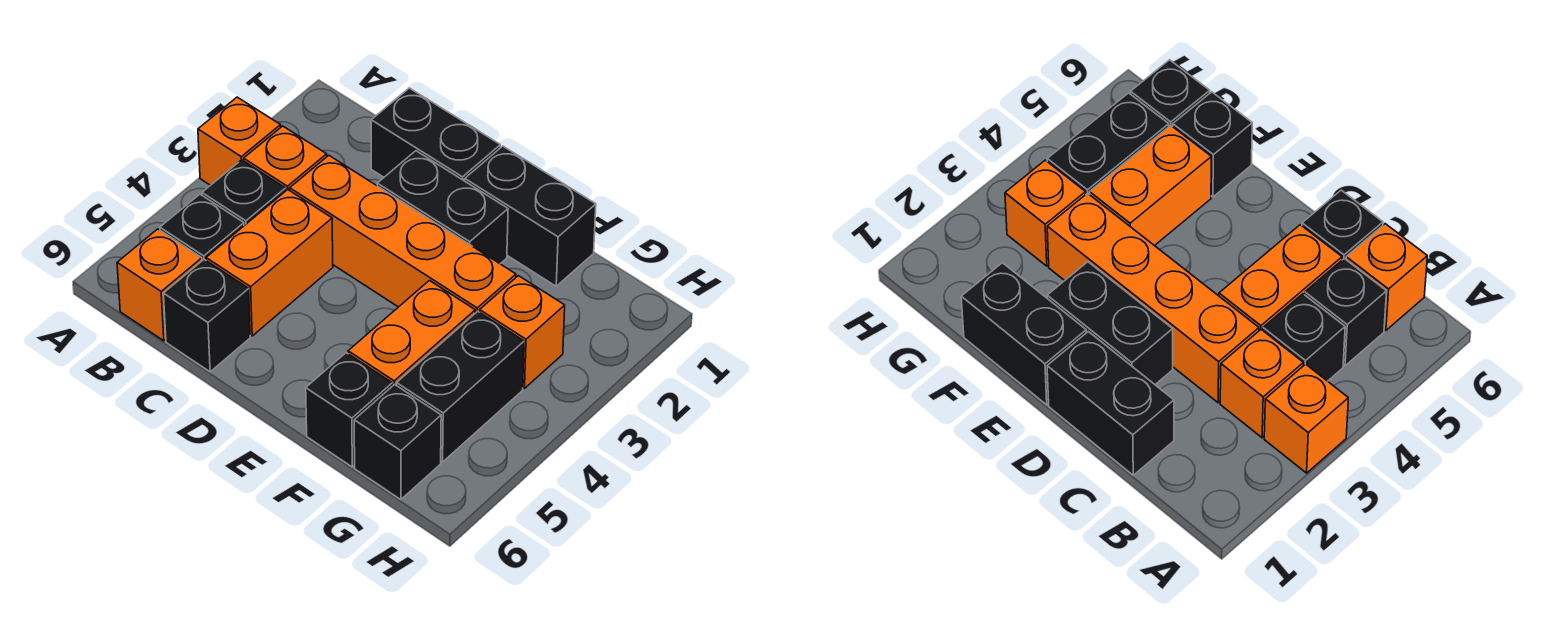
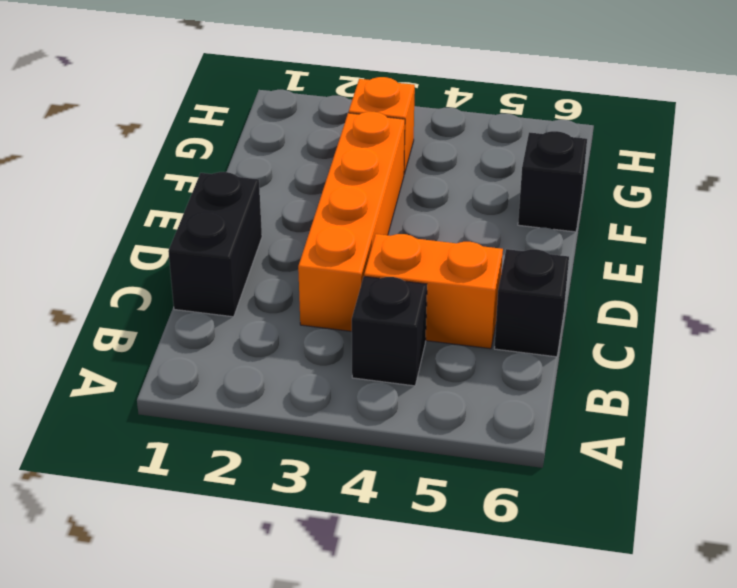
none -> orange brick A3 level 1
none -> orange brick B3 level 1
none -> black brick B5 level 1

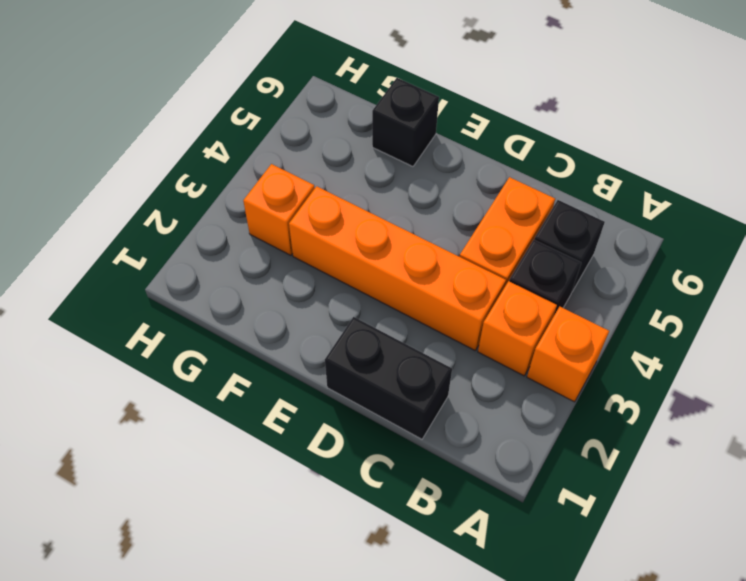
none -> orange brick B6 level 1
none -> black brick C6 level 1
none -> black brick D2:E2 level 1

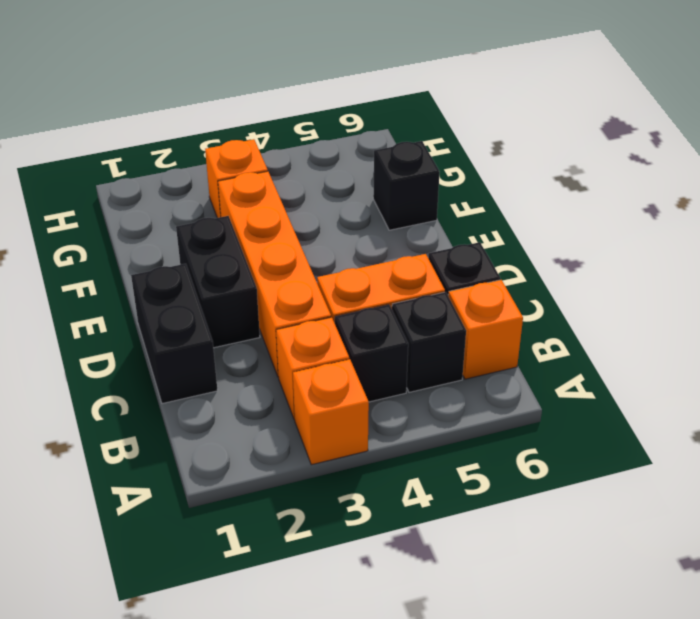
none -> black brick E1:F1 level 1
none -> orange brick F4:F5 level 1
none -> black brick G4:G5 level 1

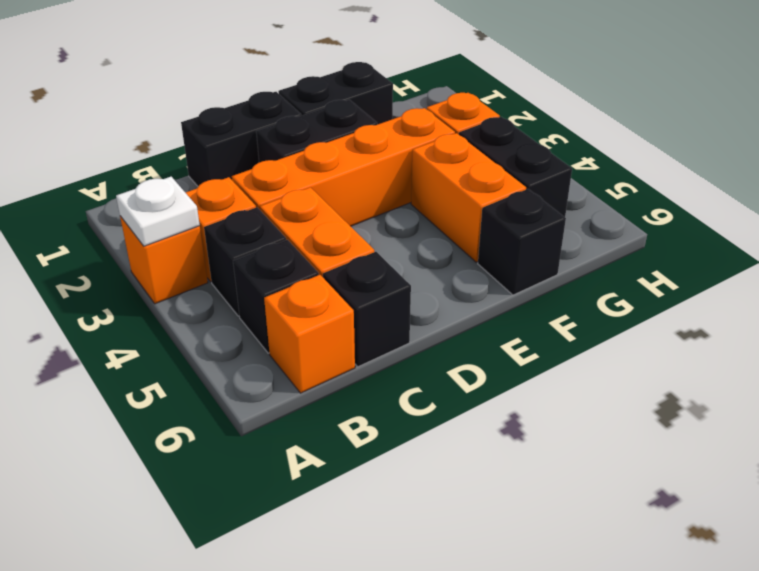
white plate A3 level 2 -> none
none -> black brick G6 level 1

